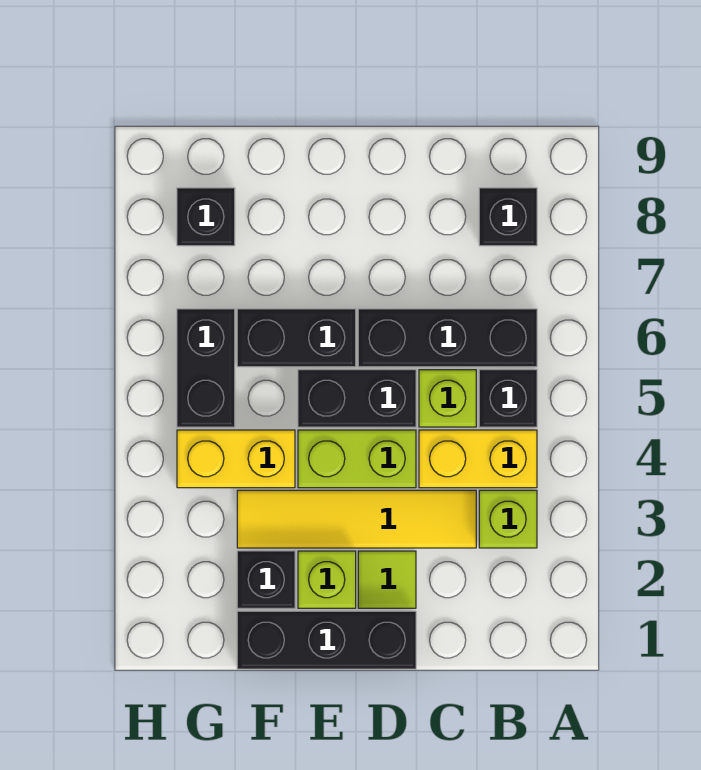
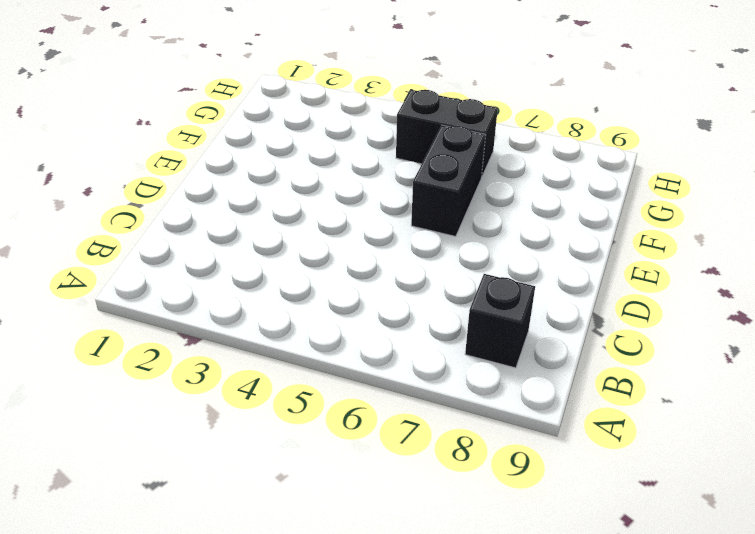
none -> lime brick B3 level 1
none -> yellow brick B4:C4 level 1
none -> black brick B5 level 1

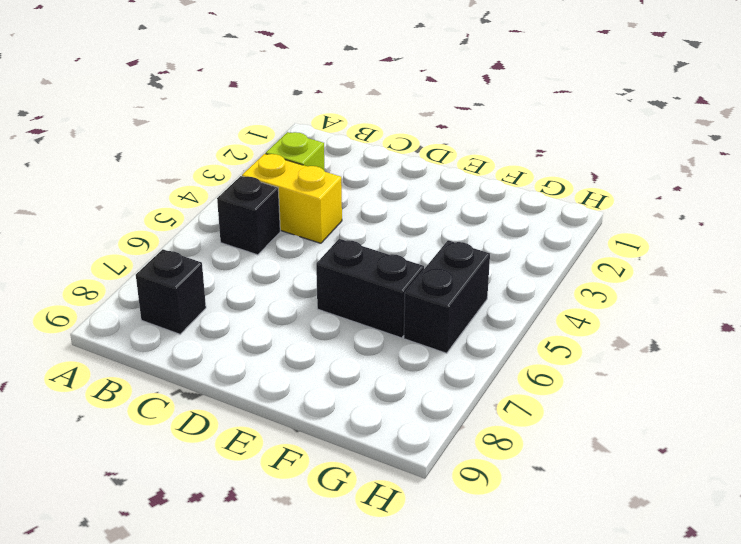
none -> black brick B6:D6 level 1
none -> yellow tile C3:F3 level 1
none -> lime brick C5 level 1

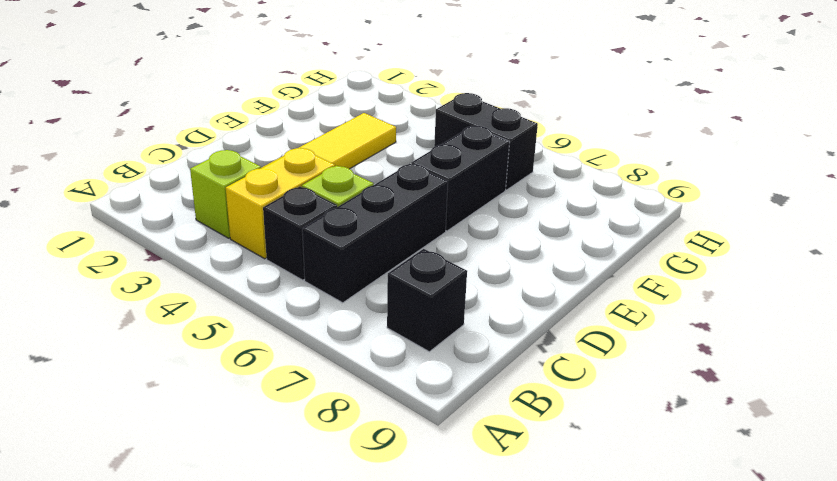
none -> black brick D1:F1 level 1
none -> lime tile D2 level 1
none -> lime brick D4:E4 level 1

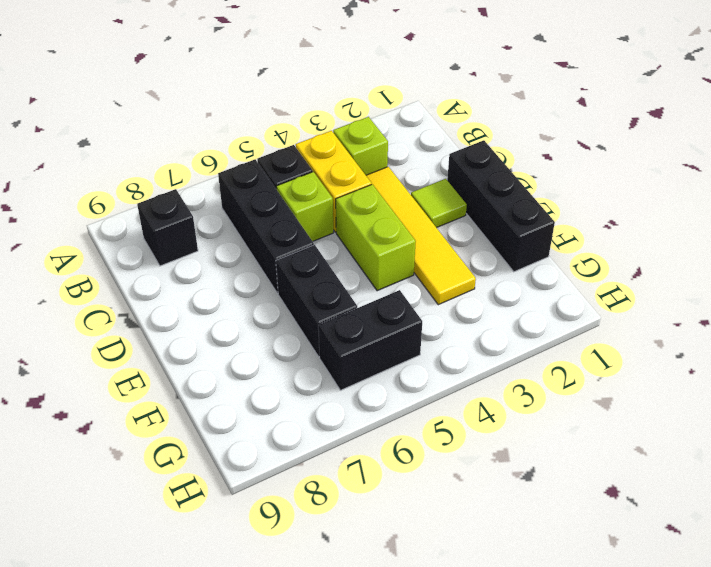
none -> black brick D5:E5 level 1
none -> lime brick E2 level 1
none -> black brick F2 level 1

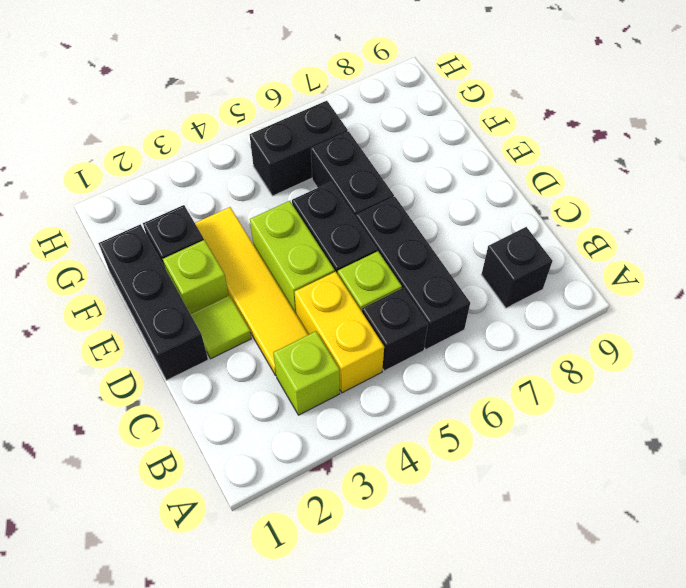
none -> yellow brick F4:G4 level 1
none -> black brick G8 level 1

